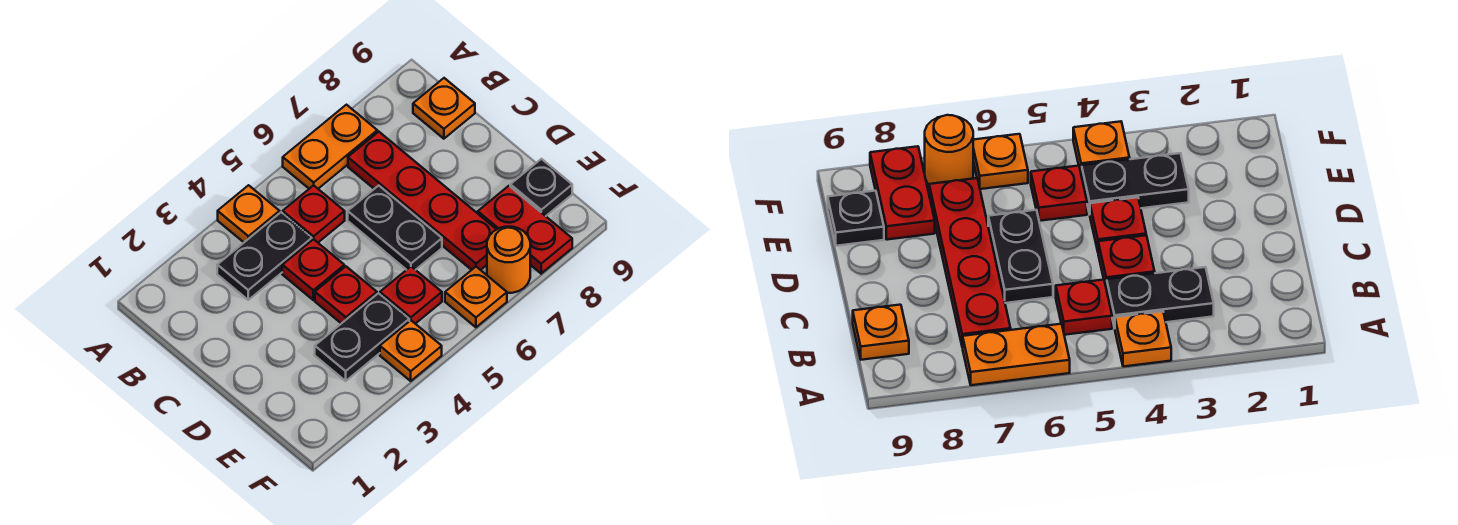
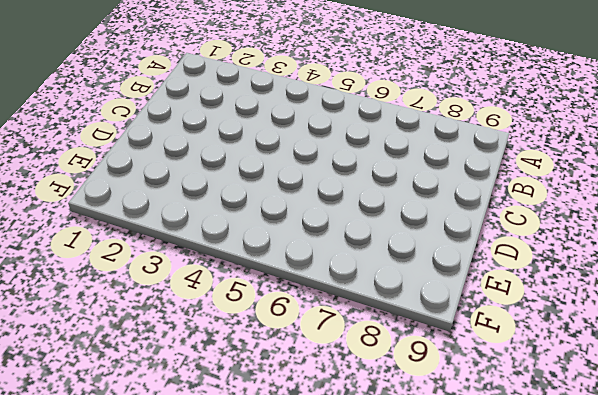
none -> orange plate A4 level 1
none -> orange plate A6:A7 level 1
none -> black plate B3:B4 level 1

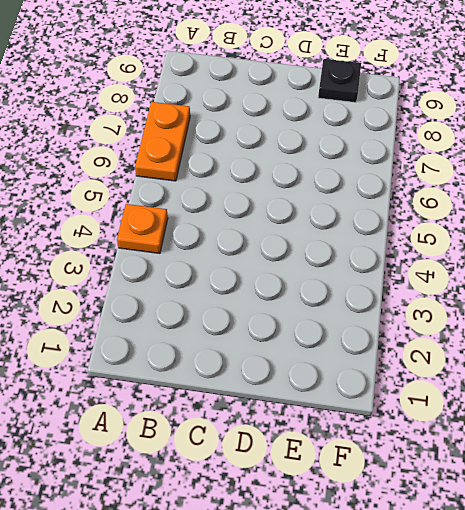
none -> black plate B3:B4 level 1
none -> red plate B5 level 1
none -> red plate B7:E7 level 1

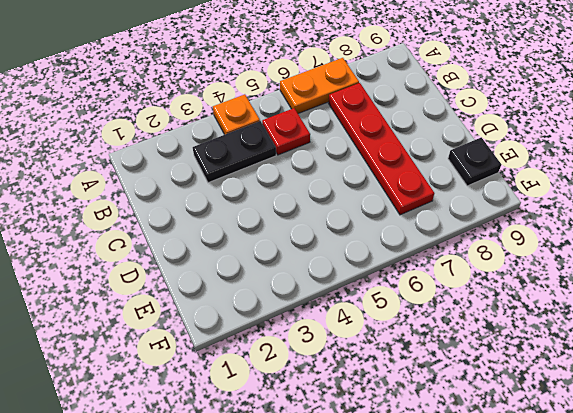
none -> orange plate B9 level 1
none -> red plate C4 level 1
none -> black plate C6:D6 level 1

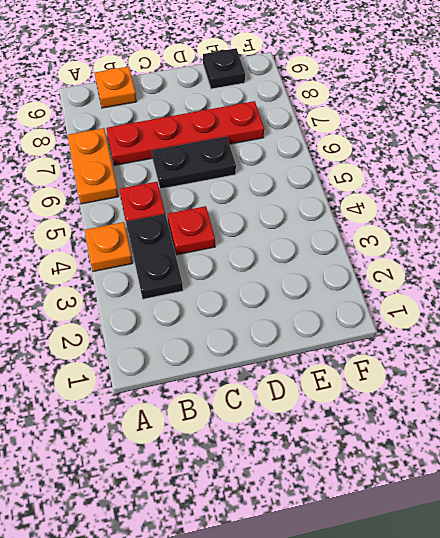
none -> red plate D4 level 1
none -> black plate E3:E4 level 1
none -> red plate E5 level 1

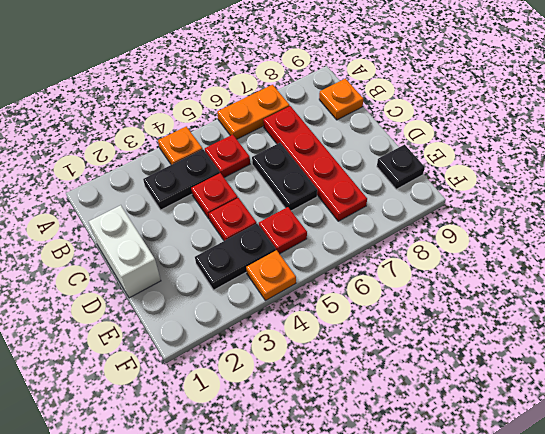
white brick C1:D1 level 1 -> none
none -> red plate E8:F8 level 1
none -> orange plate F6 level 1
none -> orange round brick F7 level 1

